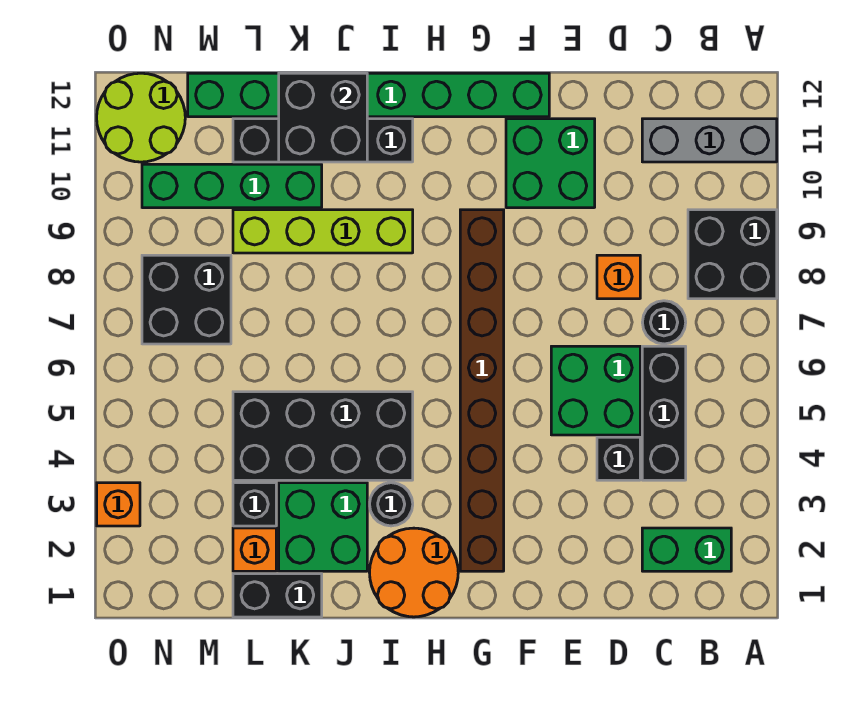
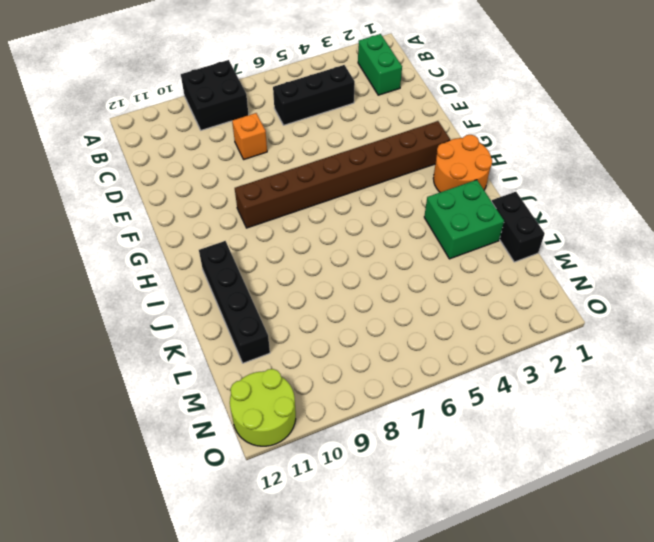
none -> grey brick A11:C11 level 1
none -> black round brick C7 level 1
none -> black brick D4 level 1

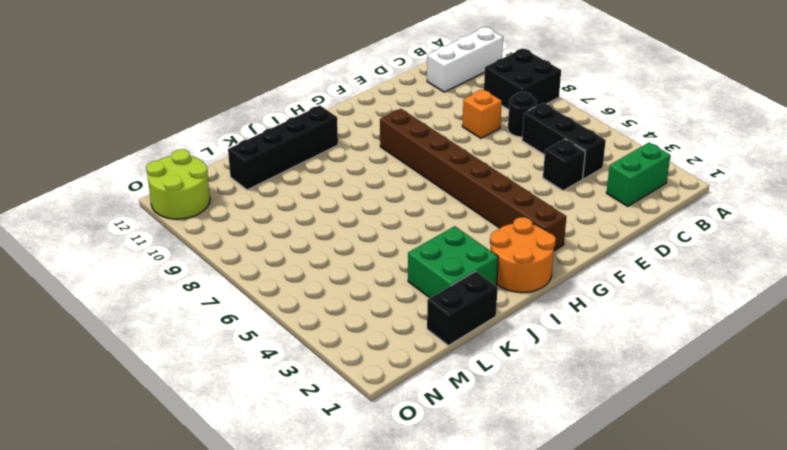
white brick A11:C11 level 1 -> grey brick A11:C11 level 1
none -> green brick D5:E6 level 1
none -> green brick E10:F11 level 1
none -> green brick F12:M12 level 1

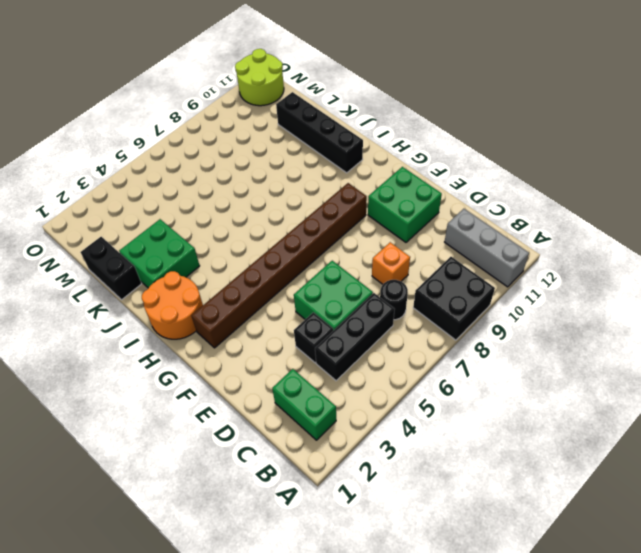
none -> green brick F12:M12 level 1
none -> black round brick I3 level 1
none -> black brick I4:L5 level 1

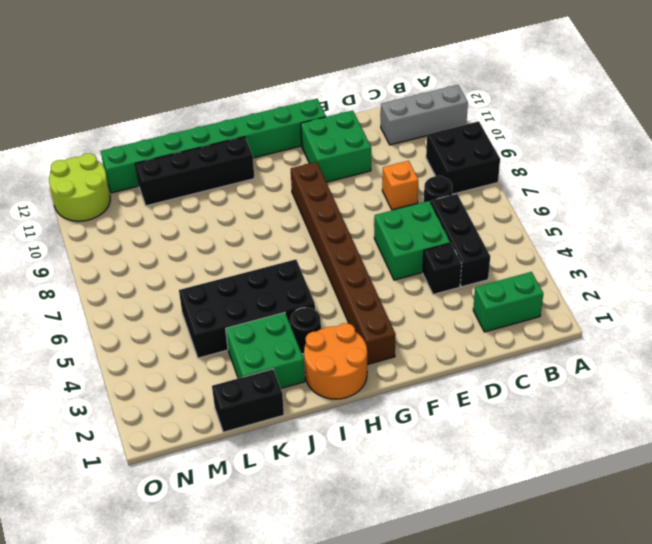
none -> lime brick I9:L9 level 1
none -> green brick K10:N10 level 1
none -> orange brick L2 level 1

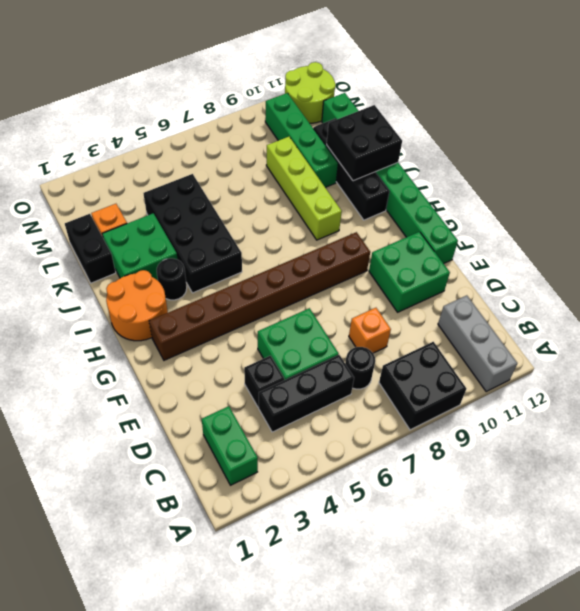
none -> black brick L3 level 1
none -> black brick M7:N8 level 1
none -> orange brick O3 level 1

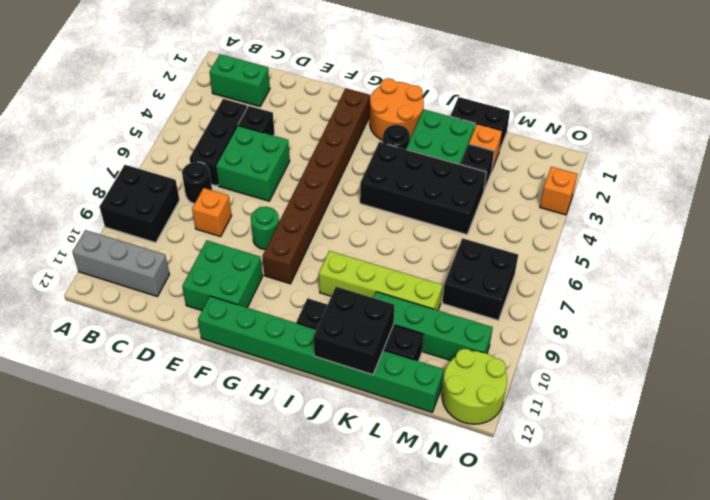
green round brick F8 level 1 -> none

